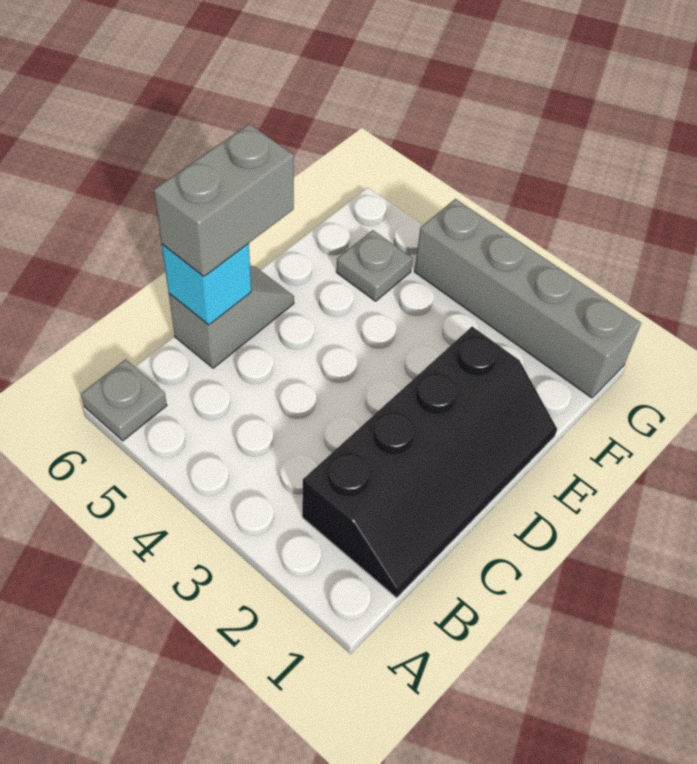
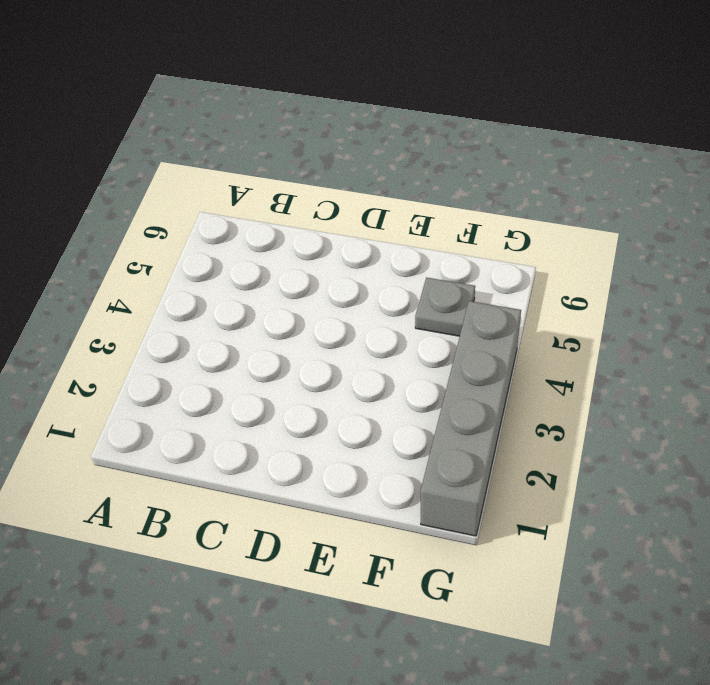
none -> grey plate A6 level 1
none -> black slope B1:E2 level 1 top 2

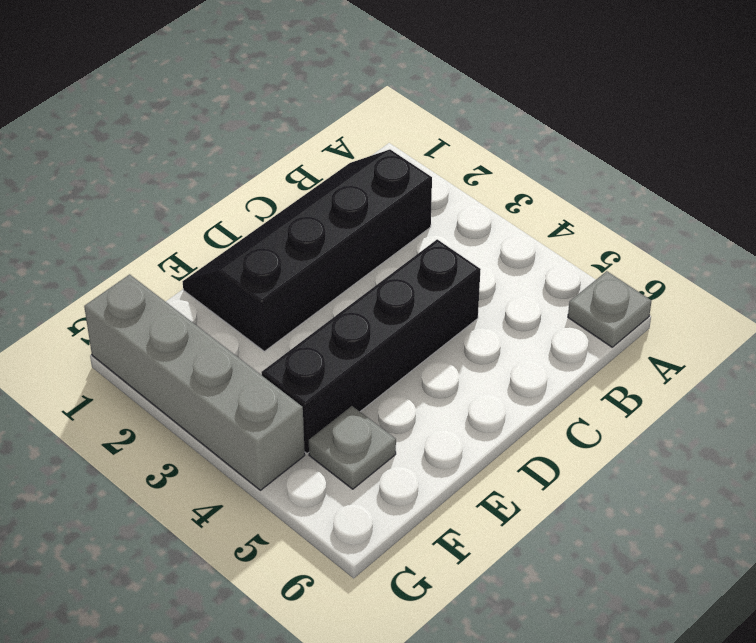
black brick C4:F4 level 1 -> none
none -> grey slope C6:D6 level 1 top C
none -> cyan brick C6 level 2

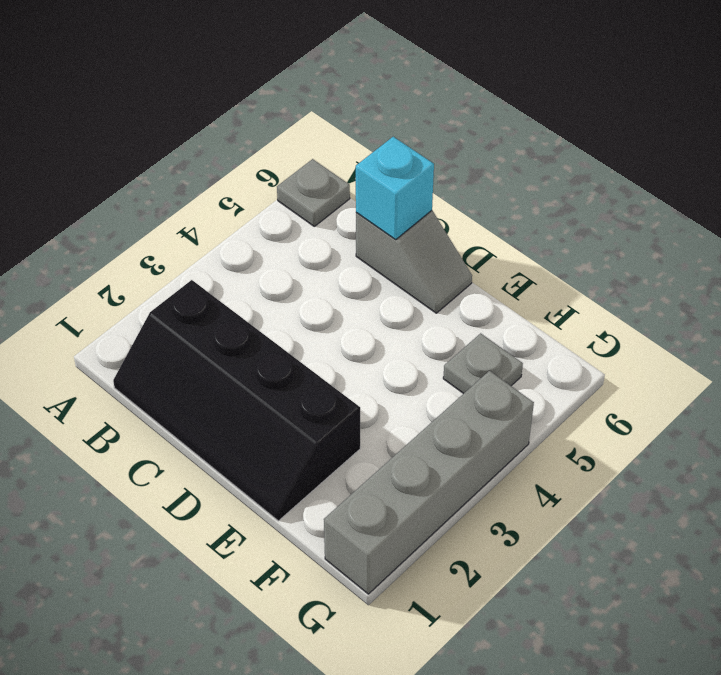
none -> grey brick C6:D6 level 3

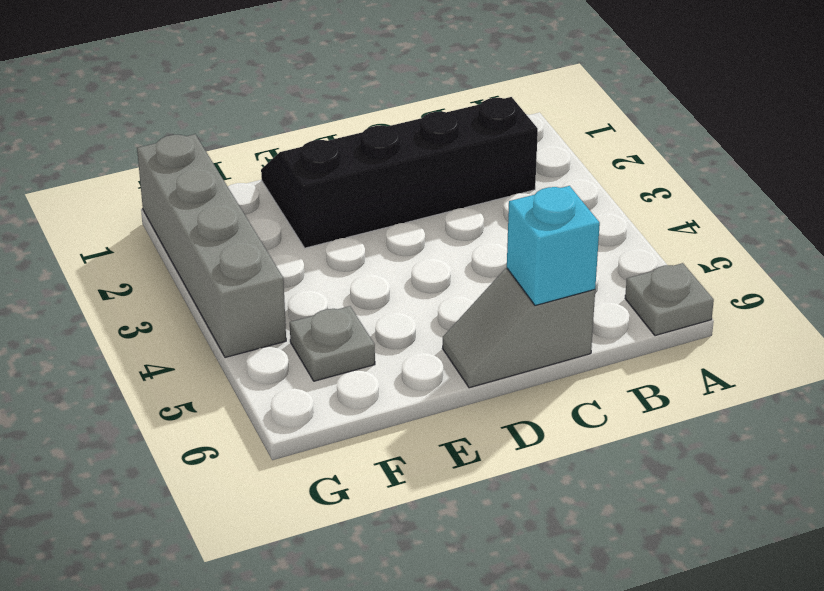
none -> grey brick C6:D6 level 3

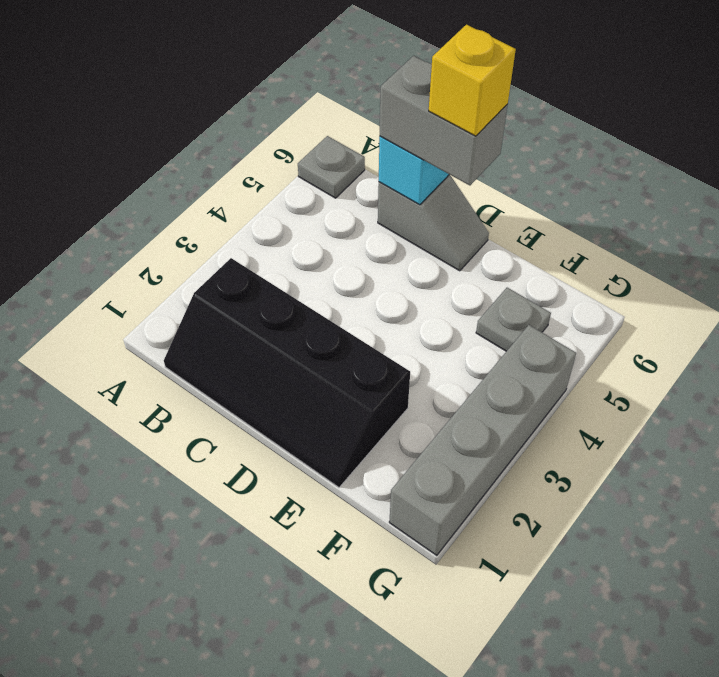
yellow brick D6 level 4 -> none

